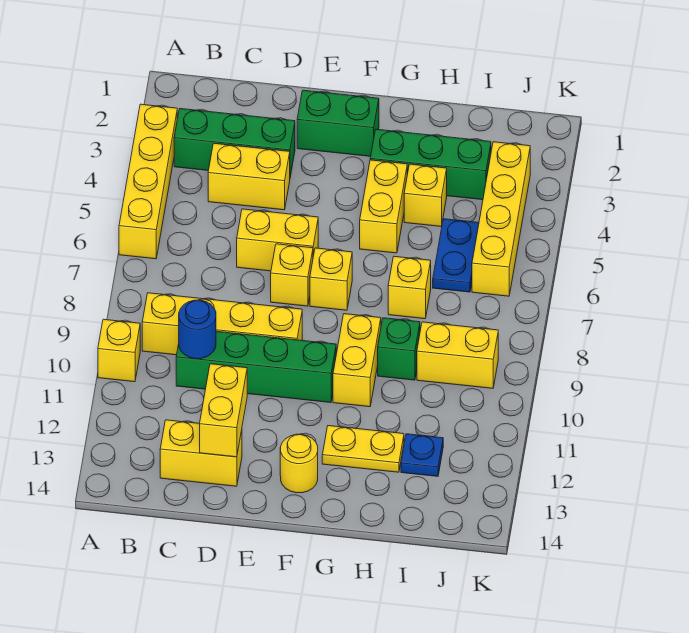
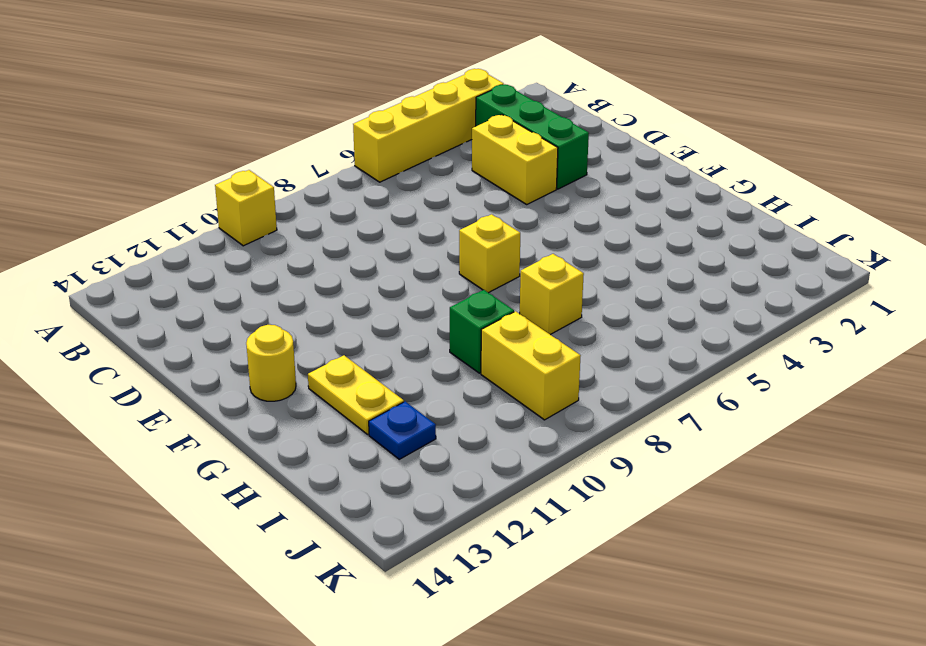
none -> yellow brick B9:E9 level 1
none -> green brick C10:F10 level 1
none -> yellow brick C13:D13 level 1

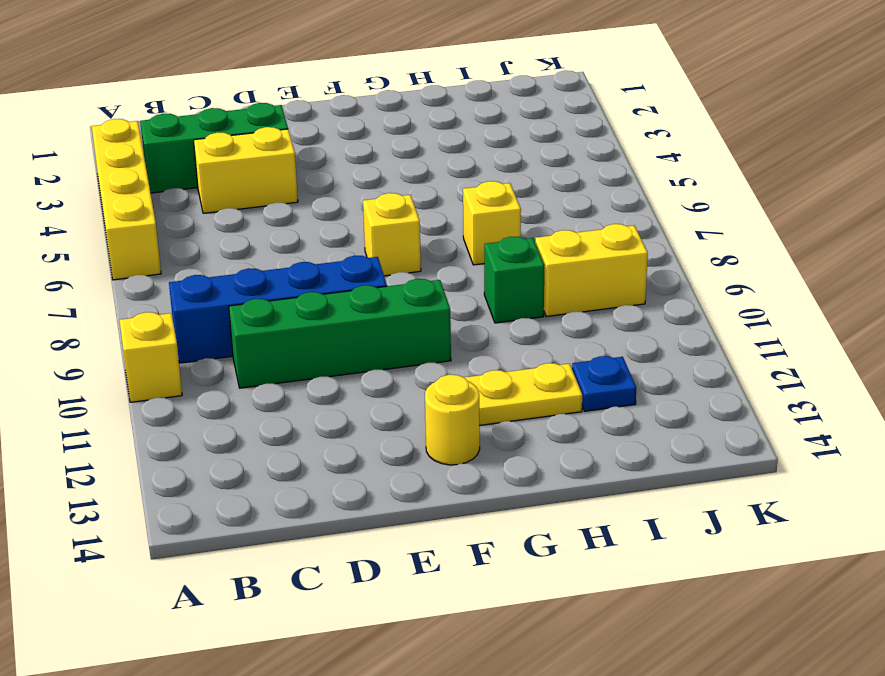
blue brick B9:E9 level 1 -> yellow brick B9:E9 level 1
none -> yellow brick C13:D13 level 1
none -> yellow brick D6:E6 level 1
none -> green brick E2:F2 level 1

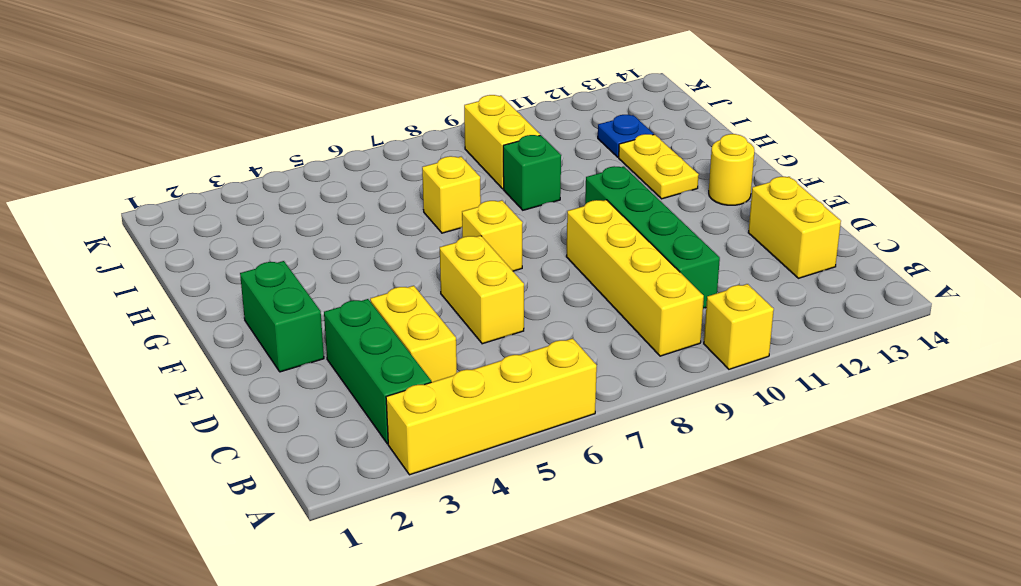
none -> yellow brick E7 level 1
none -> green brick G3:I3 level 1
none -> yellow brick G4:G5 level 1

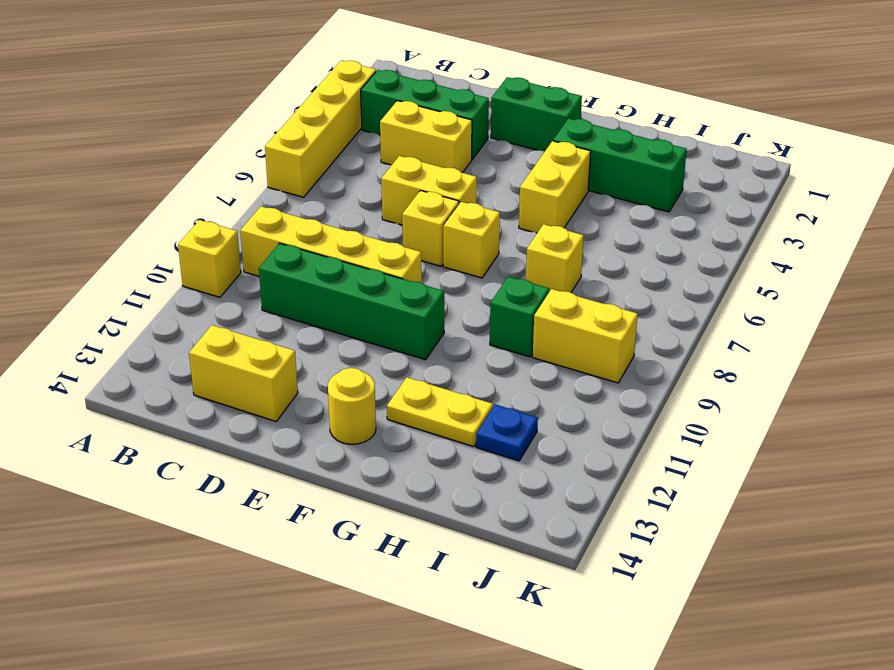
none -> yellow brick G9:G10 level 1
none -> yellow brick H4 level 1
none -> blue plate I5:I6 level 1

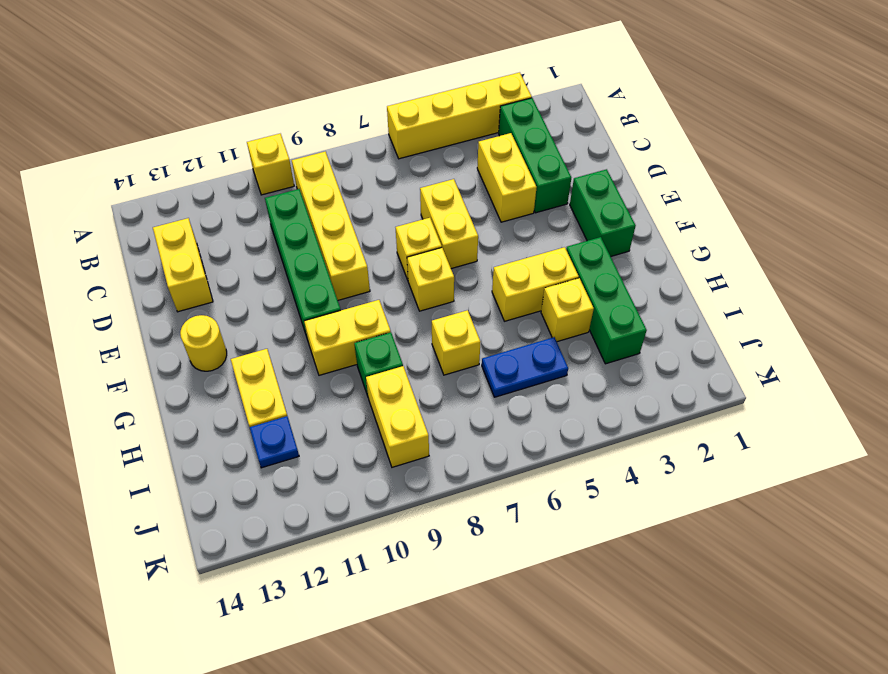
none -> yellow brick J3:J6 level 1
none -> blue round brick C10 level 2
none -> yellow brick D12:D13 level 2

